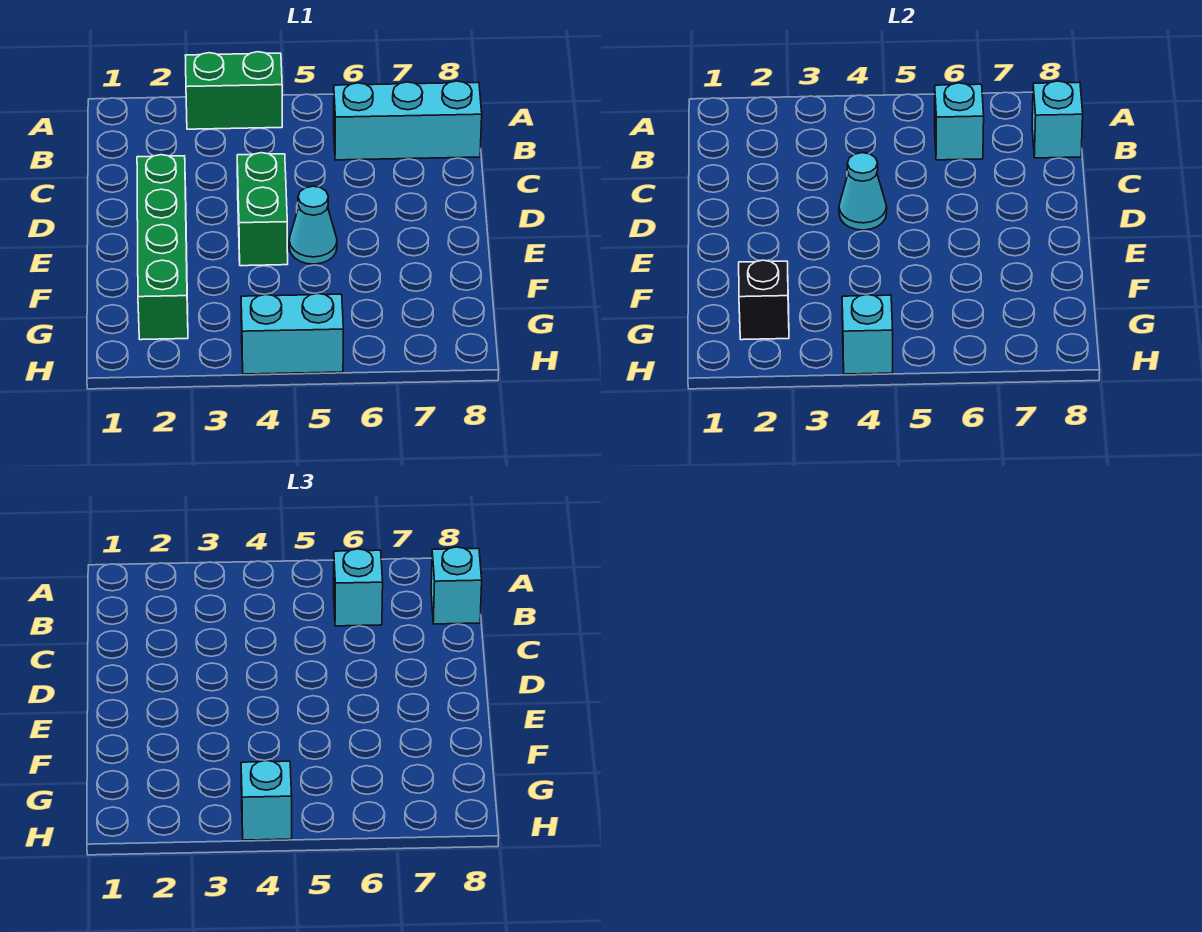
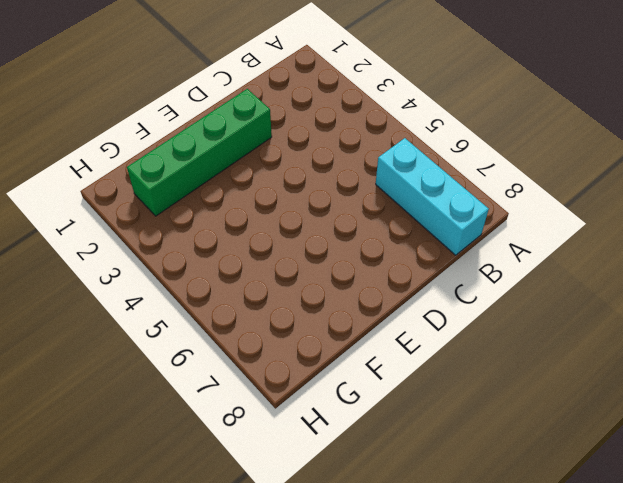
none -> green brick A3:A4 level 1
none -> green brick D4:E4 level 1
none -> cyan cone E5 level 1

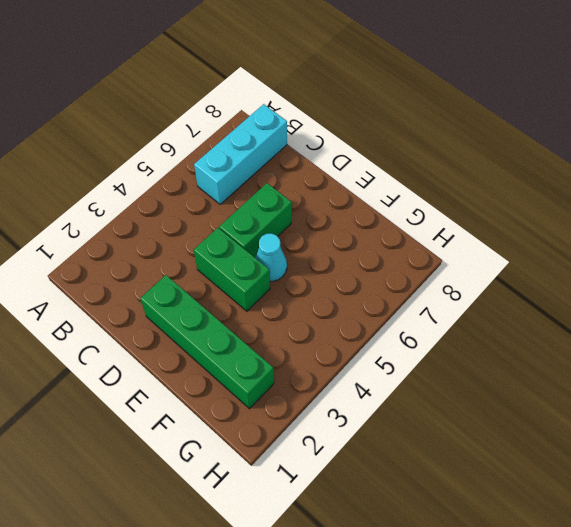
green brick D5:D6 level 1 -> green brick A3:A4 level 1
none -> cyan brick H4:H5 level 1
none -> cyan brick B6 level 2
none -> cyan brick B8 level 2

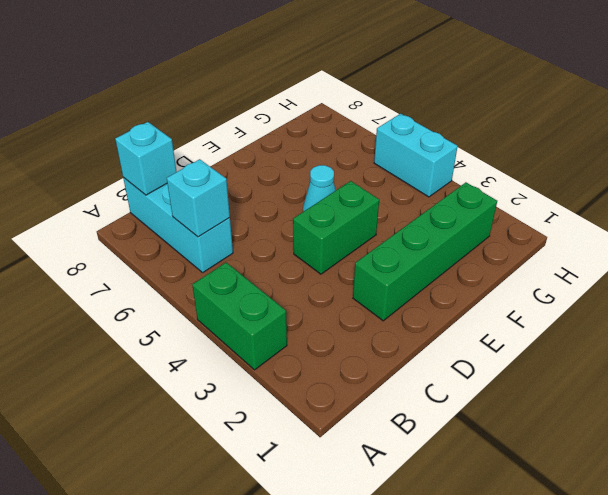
none -> cyan cone D4 level 2
none -> black brick G2 level 2
none -> cyan brick H4 level 2

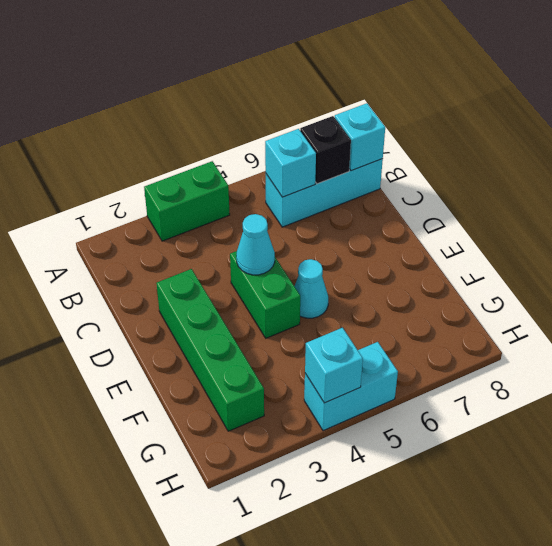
black brick B7 level 2 -> black brick G2 level 2
none -> cyan brick B6 level 3
none -> cyan brick B8 level 3
none -> cyan brick H4 level 3

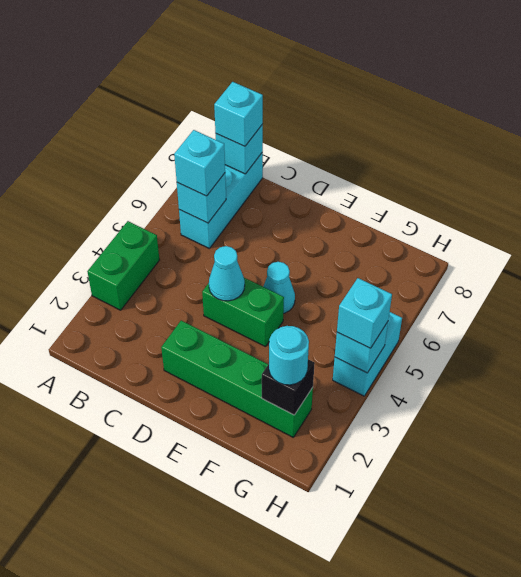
cyan round brick G2 level 3 -> none

